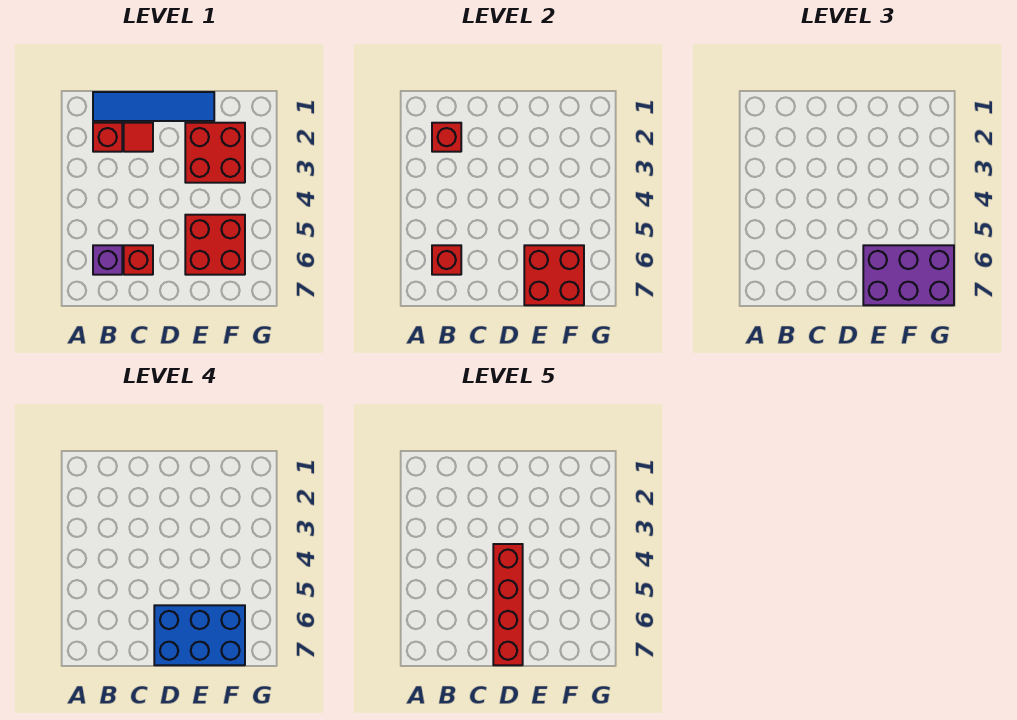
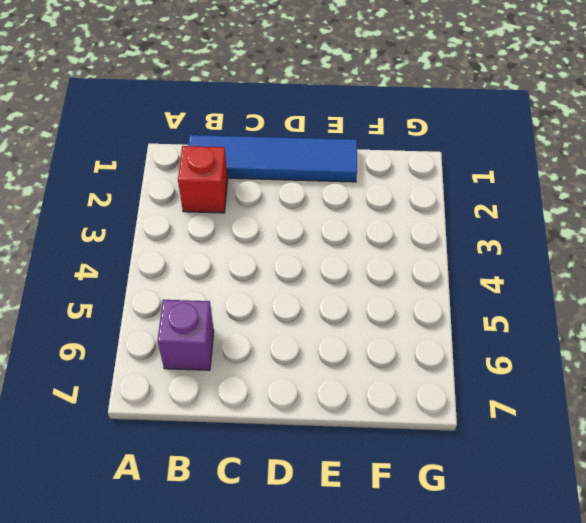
none -> red tile C2 level 1
none -> red brick C6 level 1
none -> red brick E2:F3 level 1

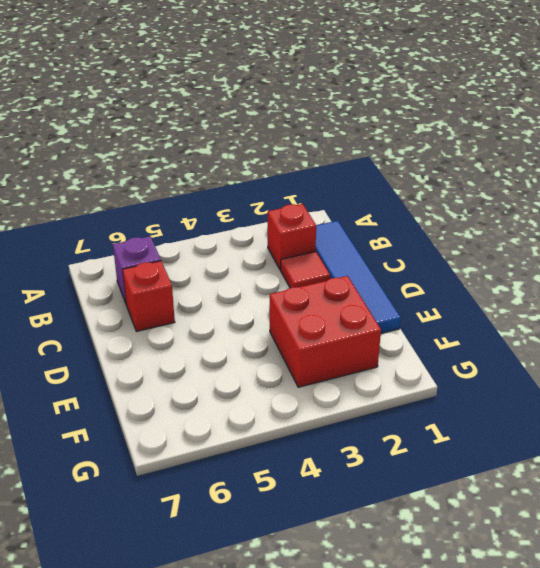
none -> red brick E5:F6 level 1
none -> red brick B2 level 2
none -> red brick B6 level 2

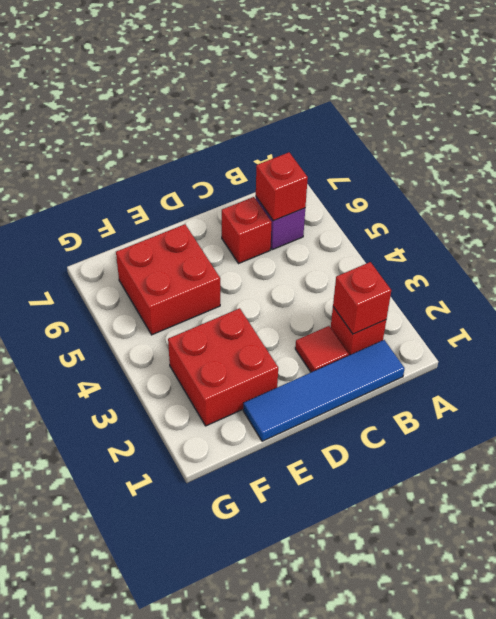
none -> red brick E6:F7 level 2
none -> purple brick E6:G7 level 3
none -> blue brick D6:F7 level 4

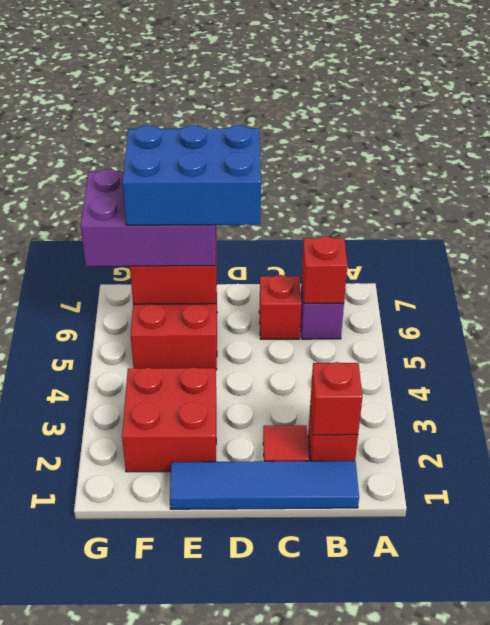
none -> red brick D4:D7 level 5

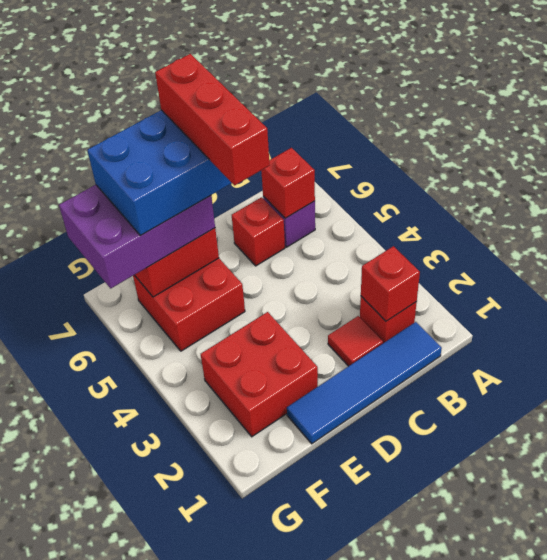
red brick D5:D7 level 5 -> red brick D4:D7 level 5

